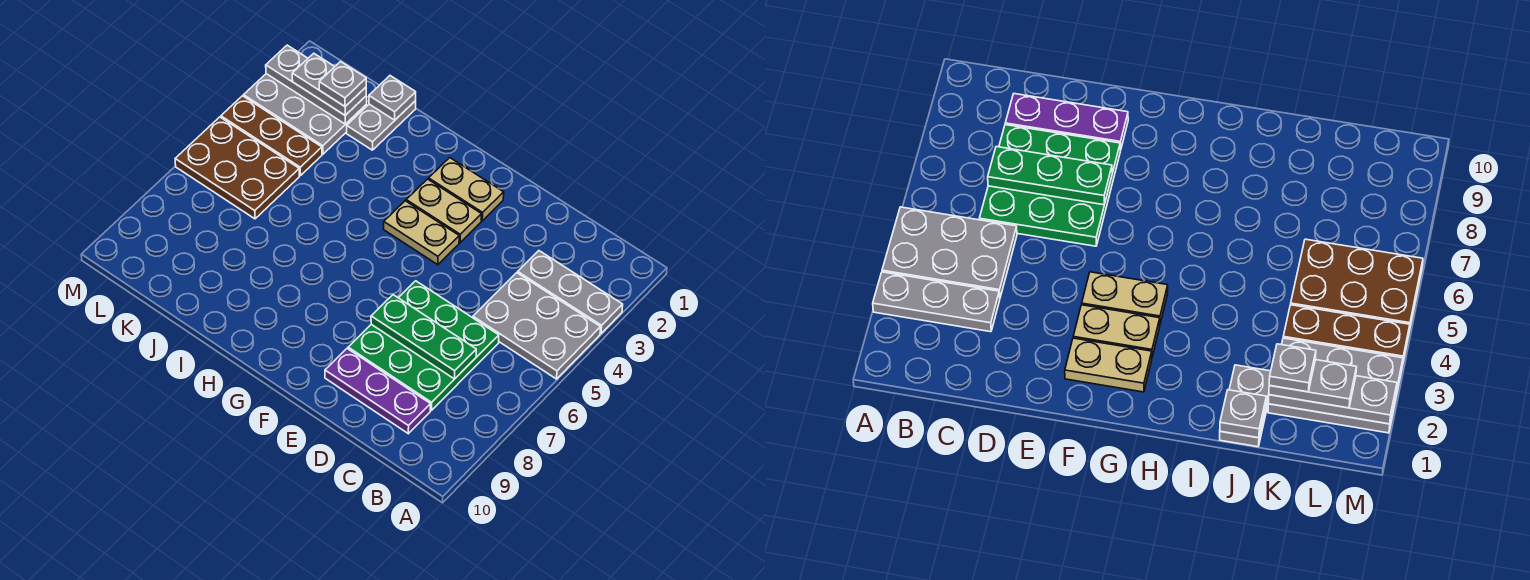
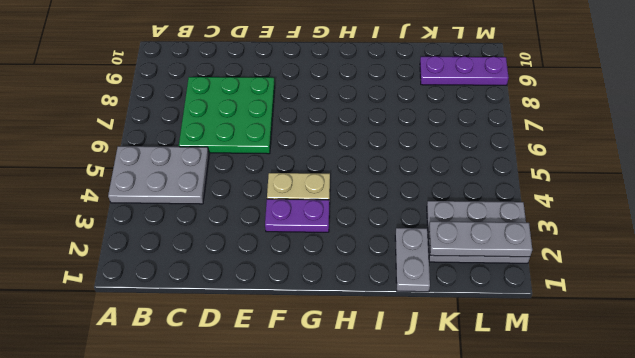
purple plate F3:G3 level 1 -> tan plate F3:G3 level 1
purple plate K9:M9 level 1 -> purple plate C9:E9 level 1
none -> grey plate A3:C3 level 1
none -> tan plate F2:G2 level 1
none -> brown plate K4:M4 level 1

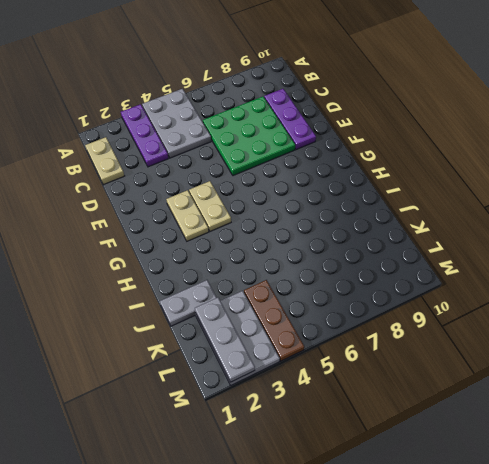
purple plate A3:C3 level 1 -> grey plate A3:C3 level 1
tan plate B1:C1 level 1 -> tan plate F2:G2 level 1
none -> brown plate K5:M6 level 1
none -> green plate C7:E7 level 2
none -> grey plate J1 level 2

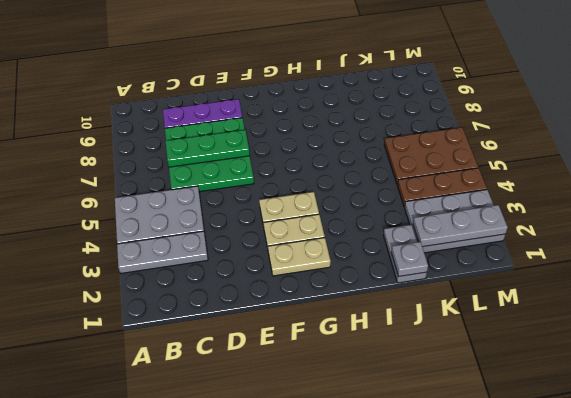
none -> grey plate K2:L2 level 3
none -> grey plate K2 level 4

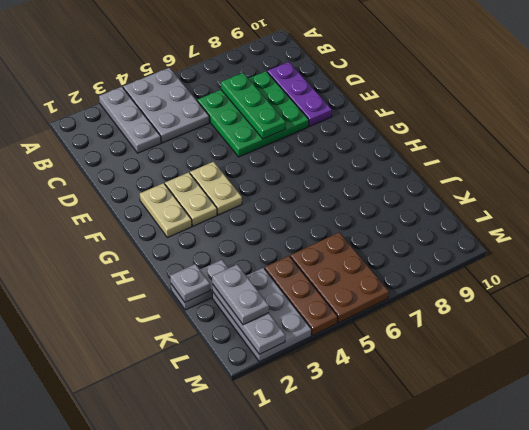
none -> grey plate K2 level 4

